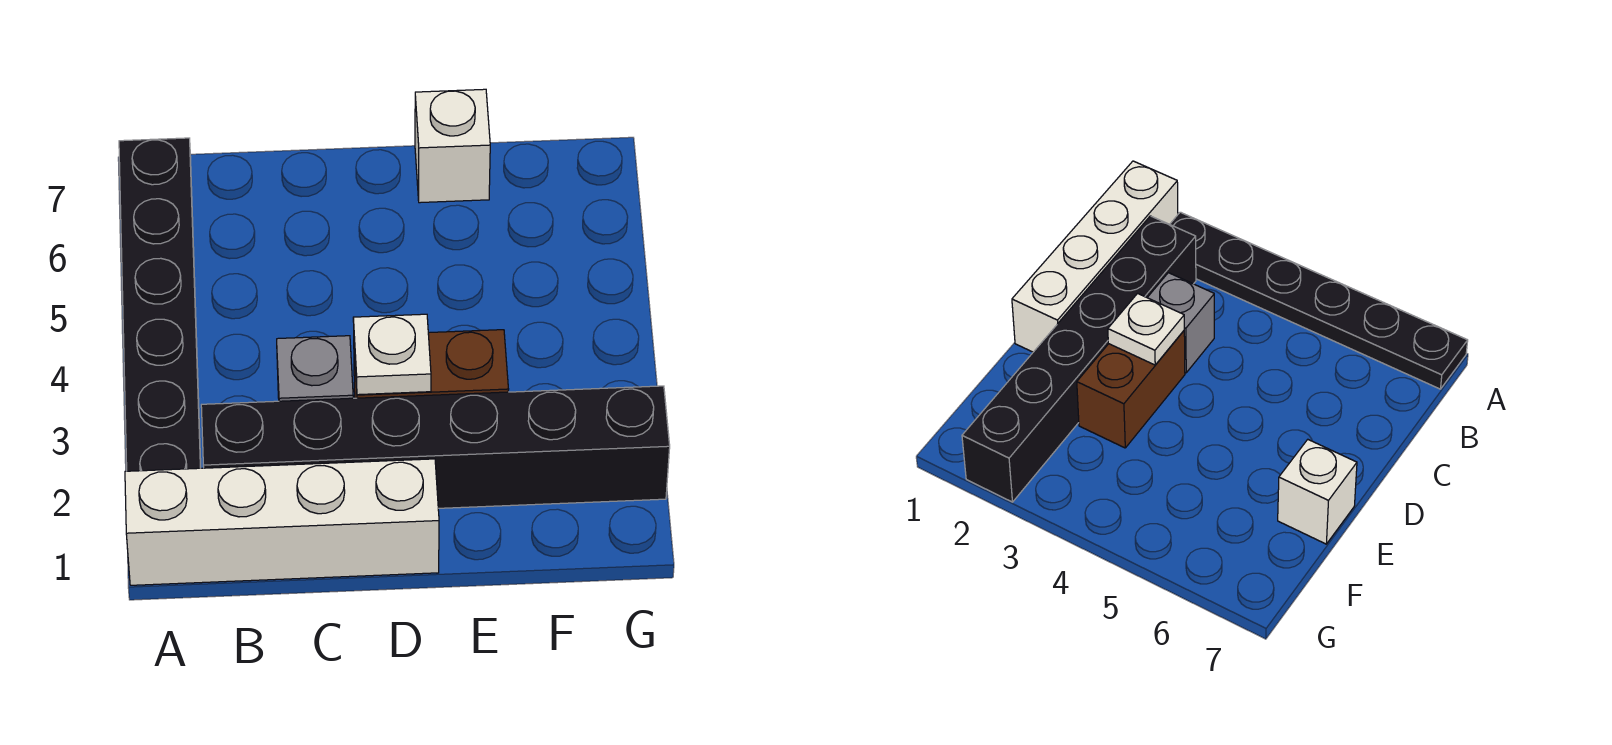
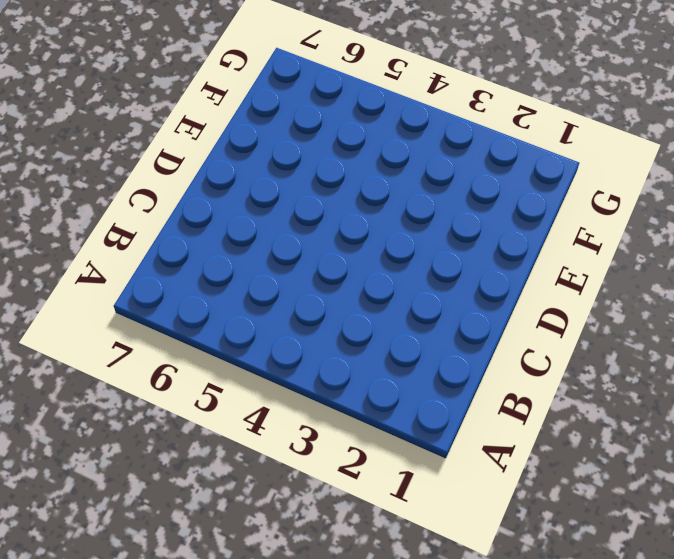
none -> white brick A1:D1 level 1
none -> black plate A2:A7 level 1

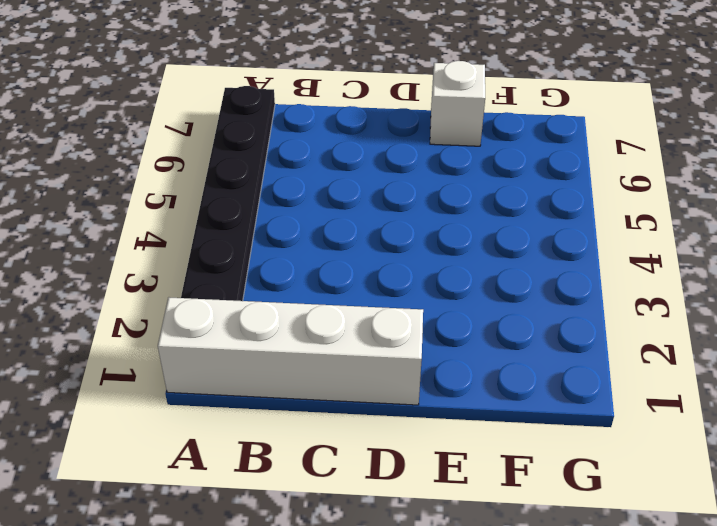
none -> black brick B2:G2 level 1
none -> grey brick C3 level 1

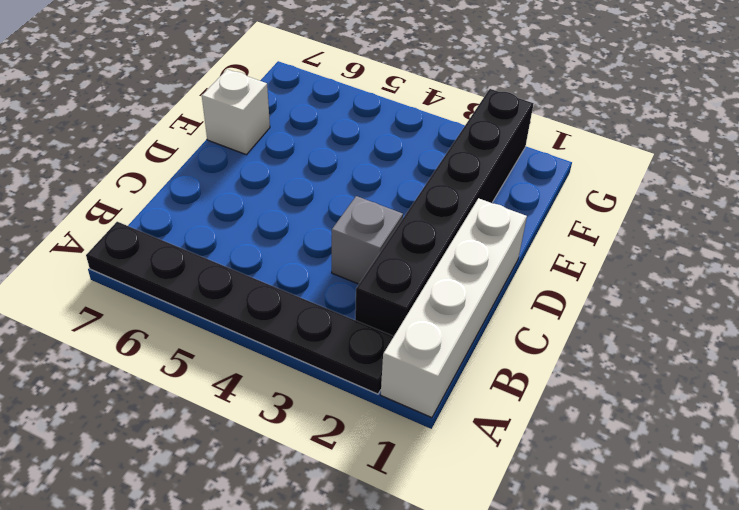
none -> brown brick D3:E3 level 1
none -> white plate D3 level 2

